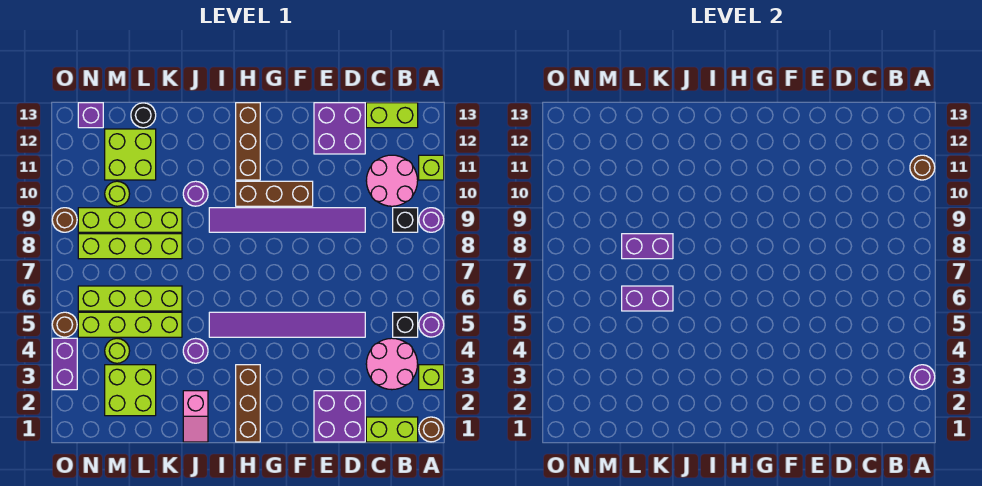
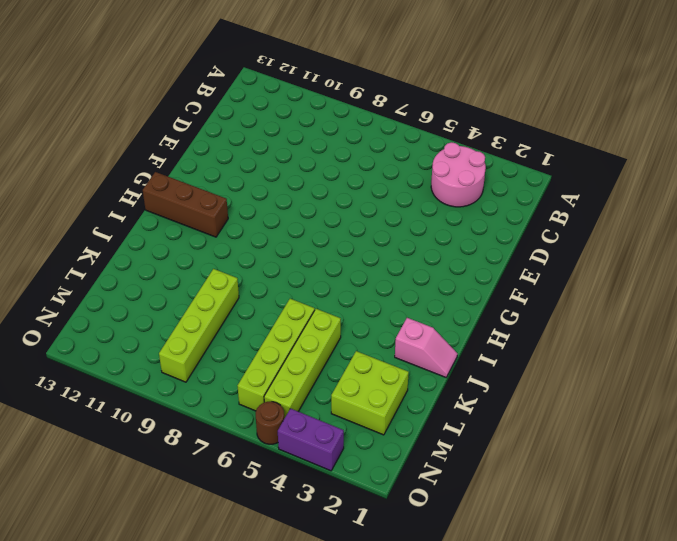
none -> brown round brick A1 level 1
none -> lime brick A3 level 1
none -> purple round brick A5 level 1
none -> purple round brick A9 level 1

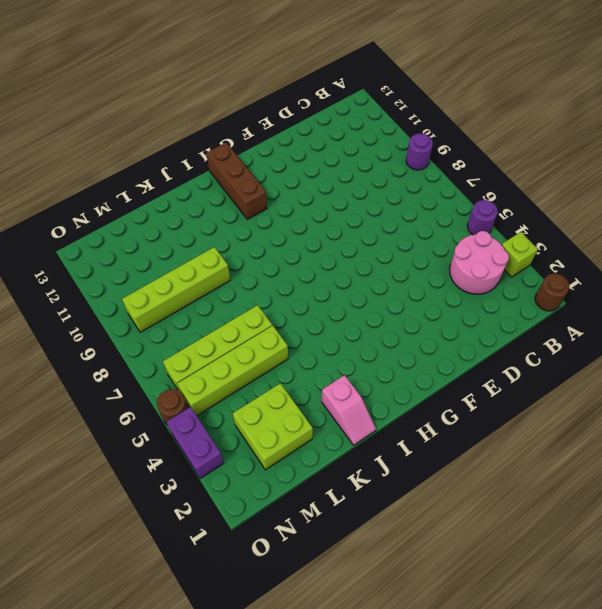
none -> lime brick A11 level 1
none -> lime brick B1:C1 level 1
none -> black brick B5 level 1
none -> black brick B9 level 1

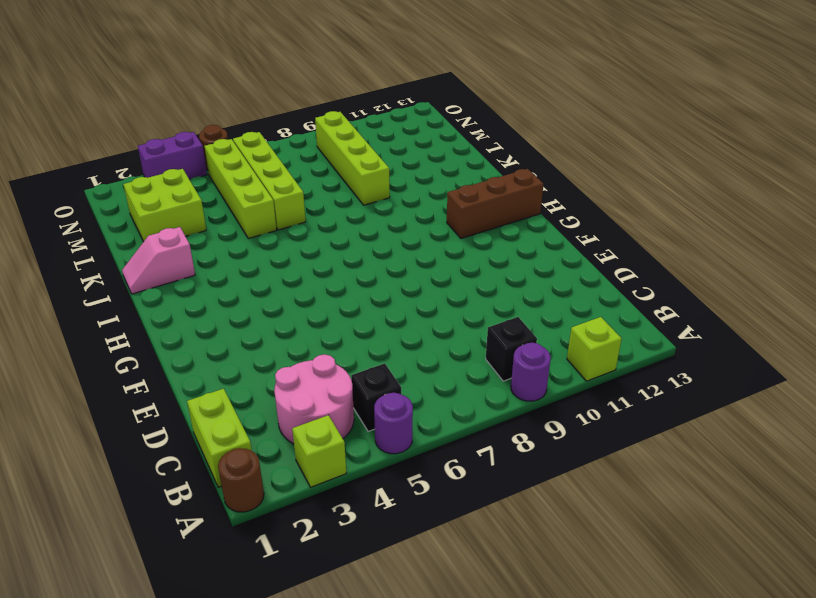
none -> pink round brick B10:C11 level 1
none -> lime brick B13:C13 level 1
none -> purple brick D1:E2 level 1
none -> purple tile D5:I5 level 1

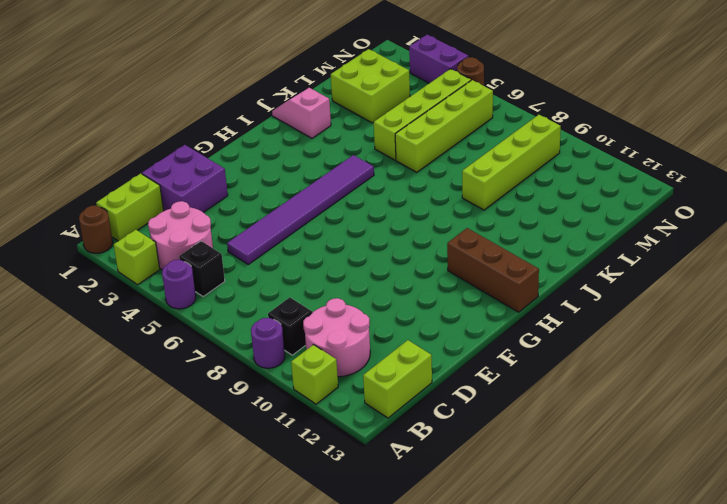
none -> purple tile D9:I9 level 1
none -> purple brick D12:E13 level 1
none -> brown brick F10:H10 level 1
none -> brown brick H1:H3 level 1

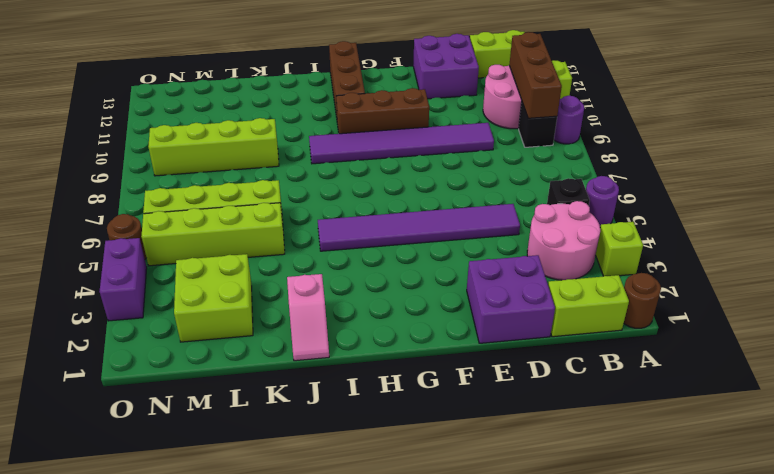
brown brick B9:B11 level 2 -> brown brick H1:H3 level 1
none -> purple round brick J4 level 1
none -> purple round brick J10 level 1
none -> lime brick K8:N8 level 1
none -> lime brick L11:M12 level 1

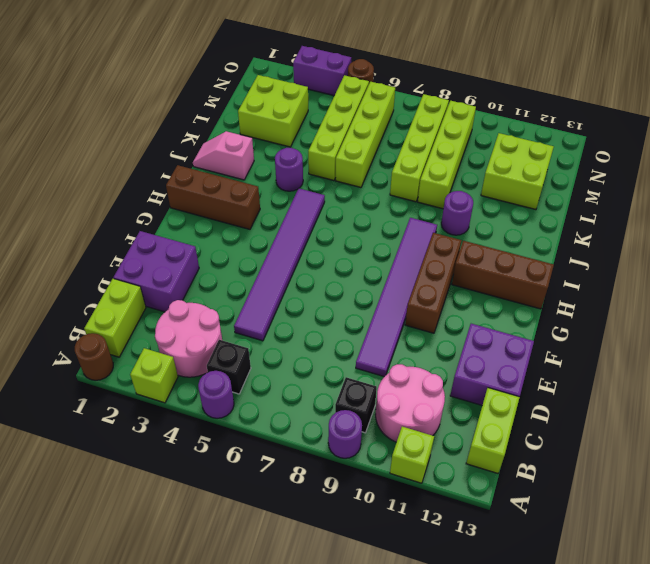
none -> black round brick L13 level 1
none -> lime round brick M4 level 1
none -> lime round brick M10 level 1
none -> purple brick N13 level 1

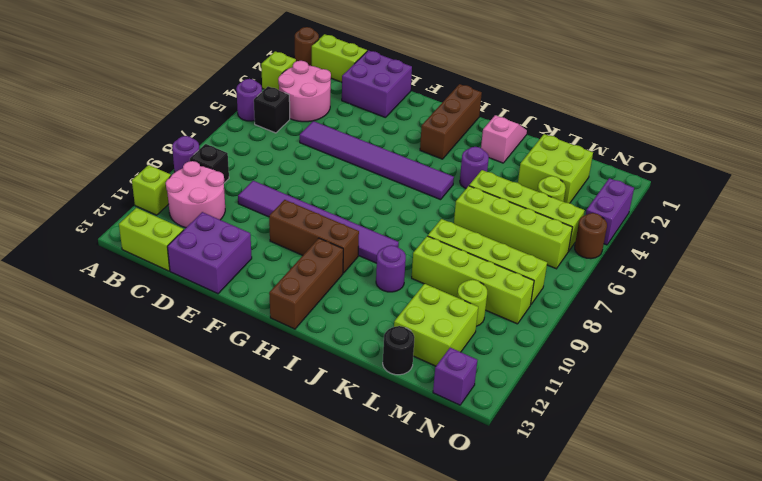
none -> brown round brick O9 level 1
none -> purple round brick A3 level 2
none -> brown round brick A11 level 2
none -> purple brick K6:L6 level 2

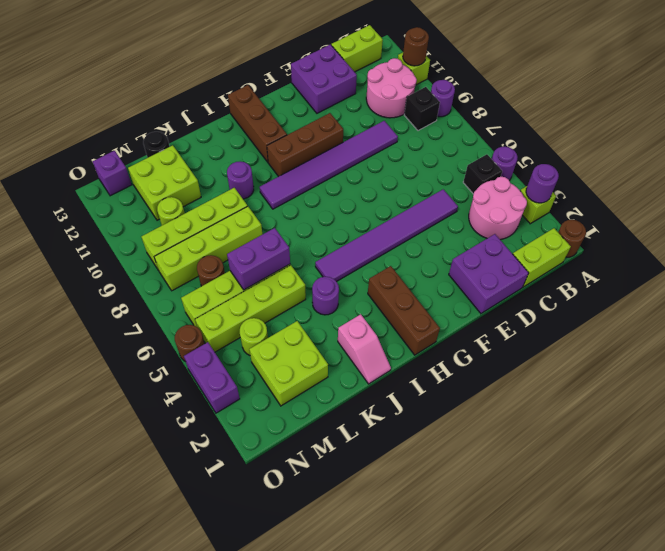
brown round brick M7 level 1 -> brown round brick O9 level 1
none -> purple brick K8:L8 level 2

